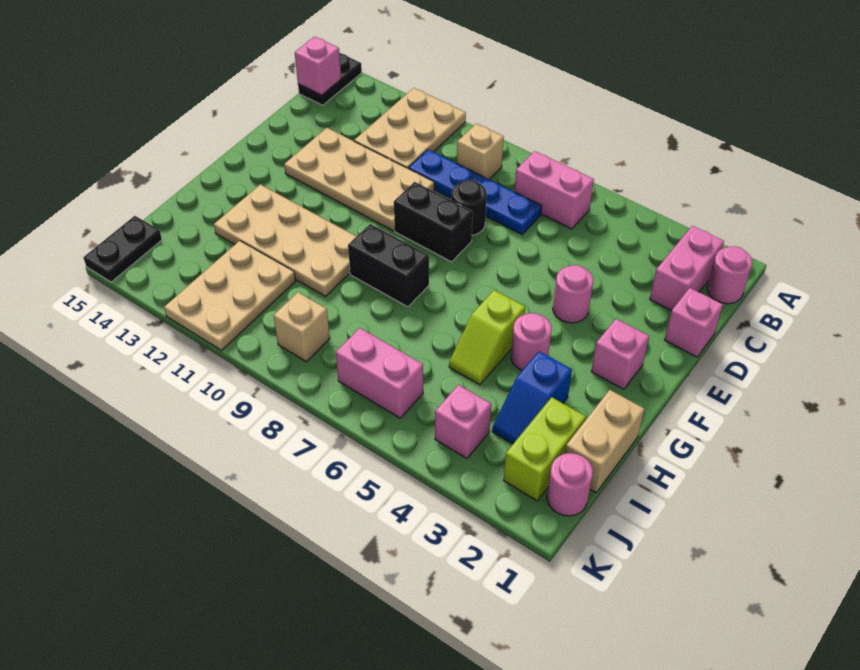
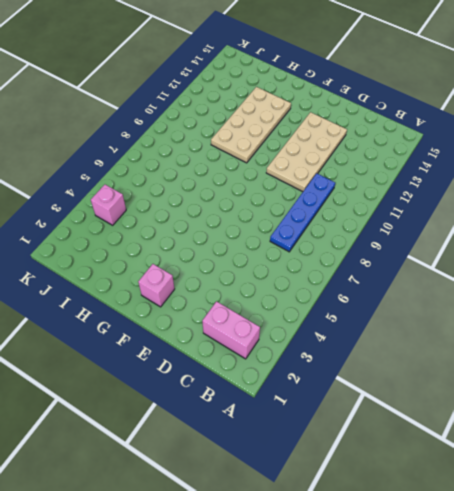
none -> tan plate A11:C12 level 1
none -> black plate A15:B15 level 1
none -> pink round brick B1 level 1

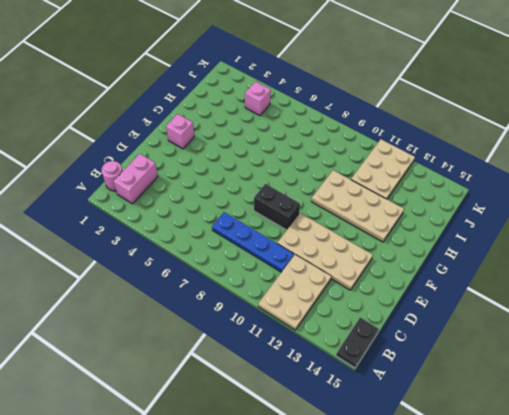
none -> pink brick B6:B7 level 1
none -> tan brick B9 level 1
none -> pink brick D1 level 1

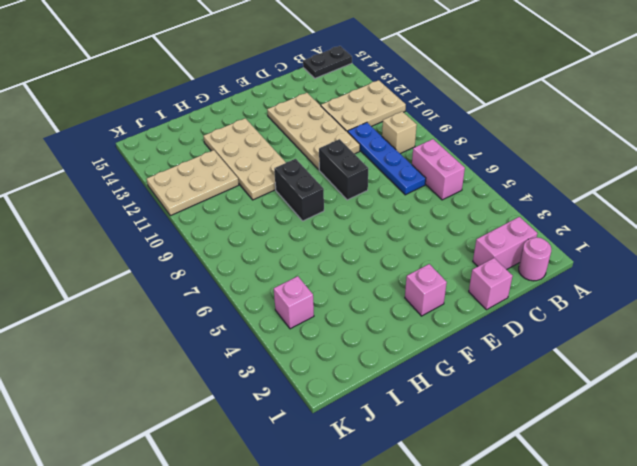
none -> black round brick D8 level 1
none -> pink round brick E4 level 1
none -> pink round brick G4 level 1

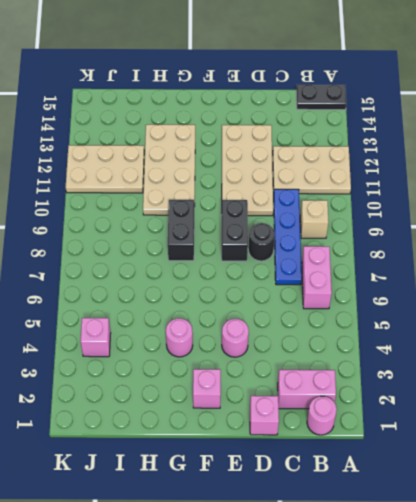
none -> lime slope G5:H5 level 1 top G
none -> tan brick H1:I1 level 1
none -> blue slope H3:I3 level 1 top H

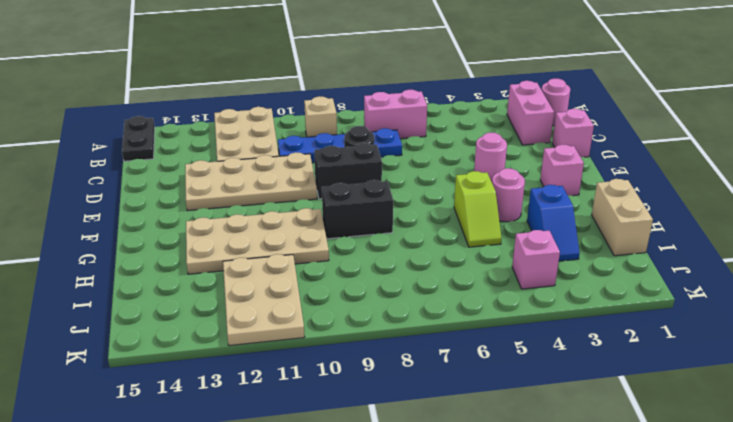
none -> lime brick I2:J2 level 1
none -> pink round brick J1 level 1
none -> pink brick J6:J7 level 1

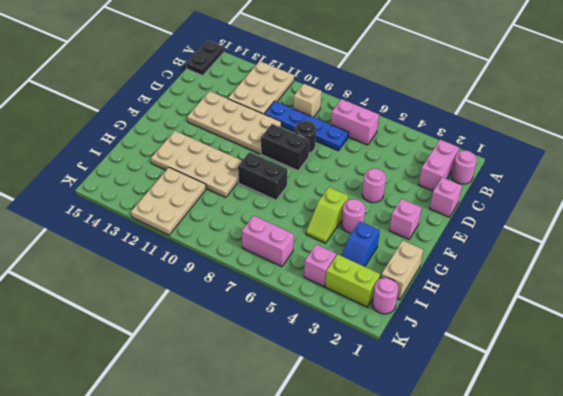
lime brick J2:J3 level 1 -> lime brick I2:J2 level 1
none -> tan brick J9 level 1
none -> black plate J15:K15 level 1
none -> pink brick B15 level 2

